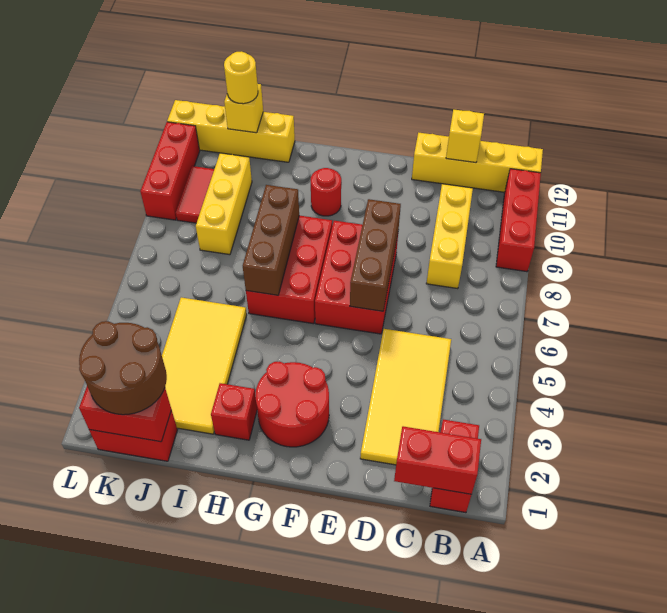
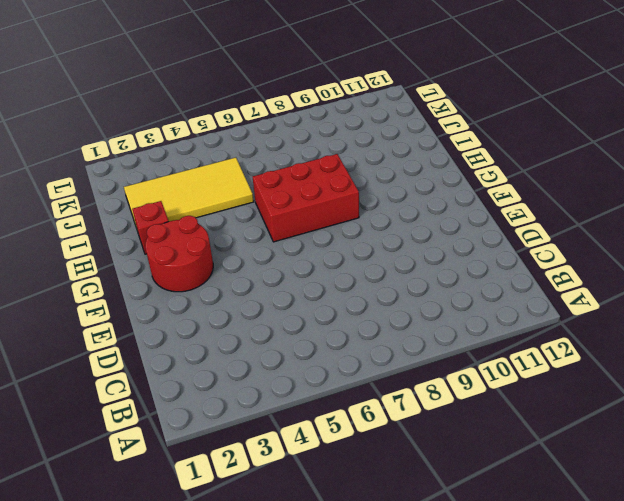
none -> red brick A9:A11 level 1
none -> yellow brick A12:D12 level 1
none -> red brick B1:B2 level 1

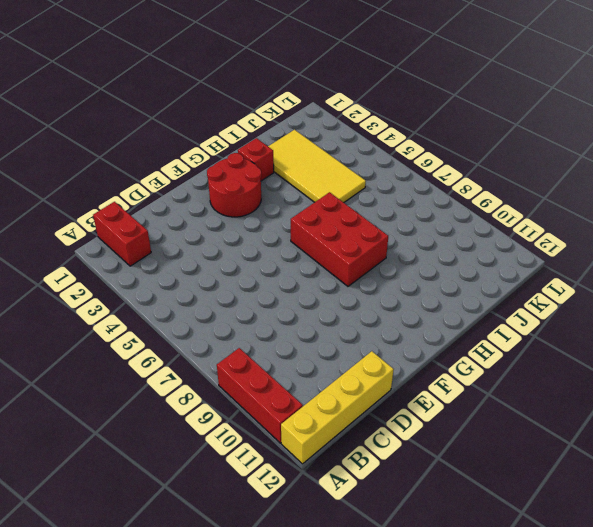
none -> yellow tile C2:D5 level 1
none -> yellow brick C8:C10 level 1
none -> red brick E6:F8 level 1

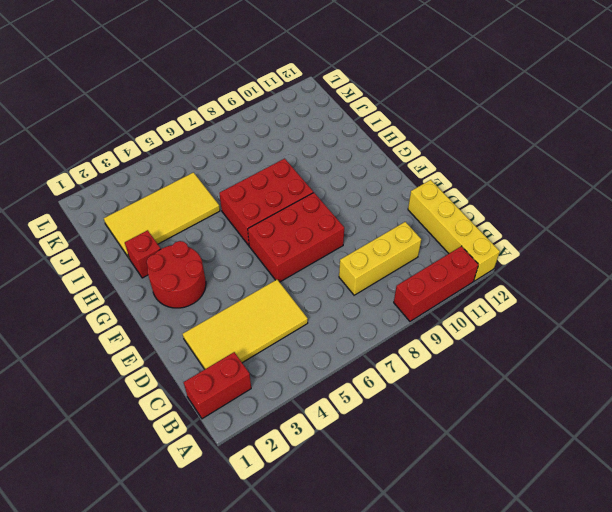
none -> red round brick G10 level 1
none -> yellow brick I12:L12 level 1
none -> red brick J1:K1 level 1

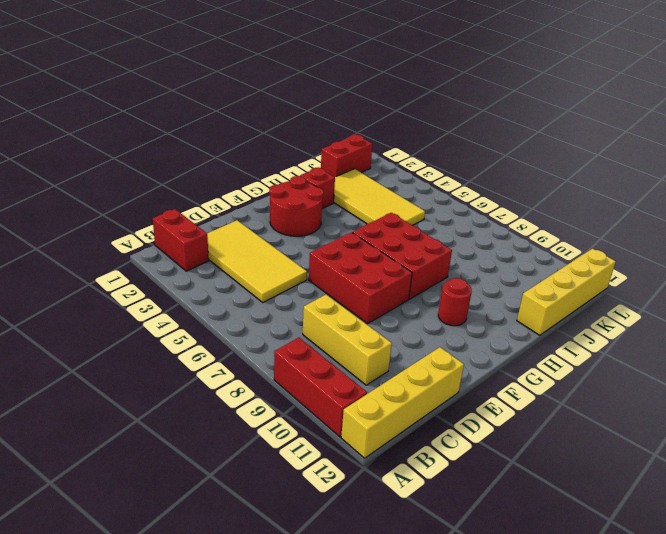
none -> yellow brick J8:J10 level 1
none -> red tile K9:K10 level 1
none -> red brick L9:L11 level 1

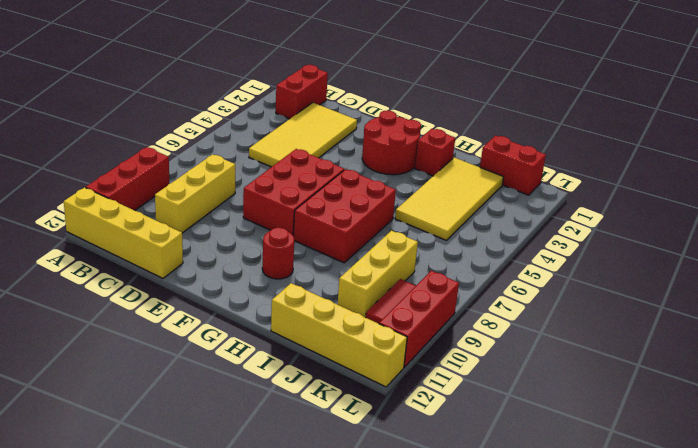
none -> red brick B1:C1 level 2
none -> yellow brick C12 level 2
none -> brown brick E6:E8 level 2

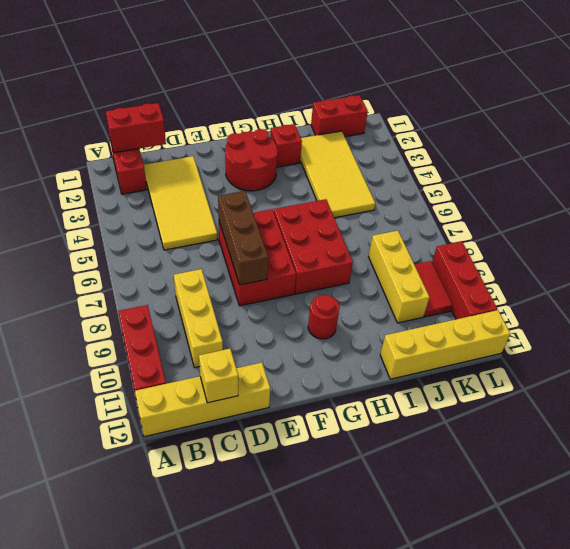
none -> brown brick H6:H8 level 2
none -> red brick J1:K1 level 2
none -> yellow brick J12 level 2

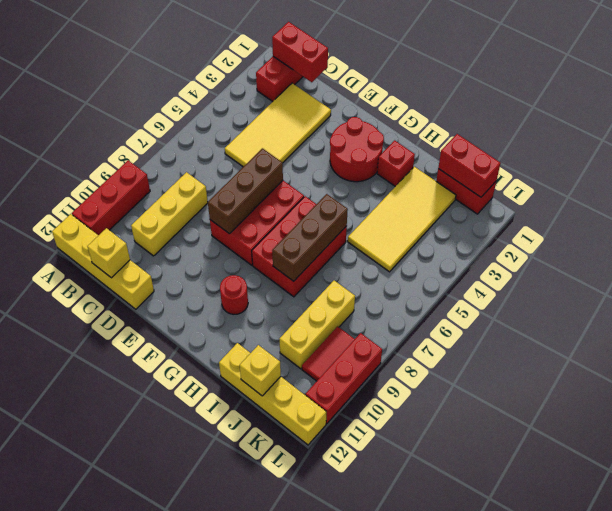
none -> brown round brick J1:K2 level 3
none -> yellow round brick J12 level 3

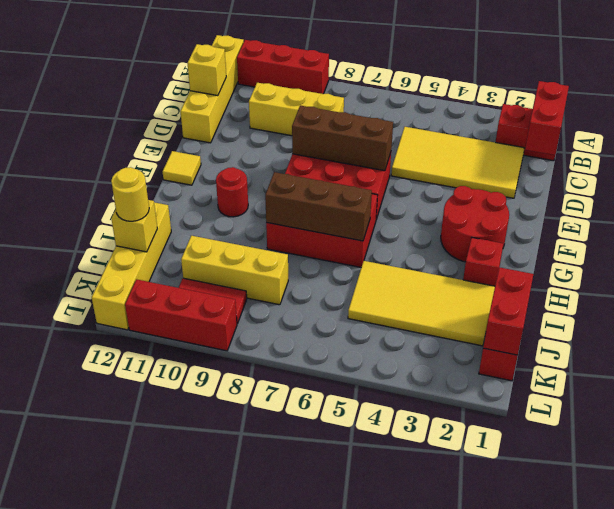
yellow tile F12 level 1 -> none
none -> brown round brick J1:K2 level 3

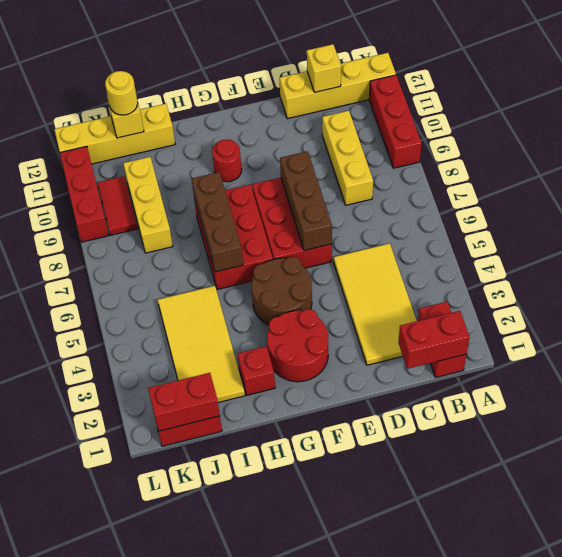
brown round brick F4:G5 level 1 -> brown round brick J1:K2 level 3

